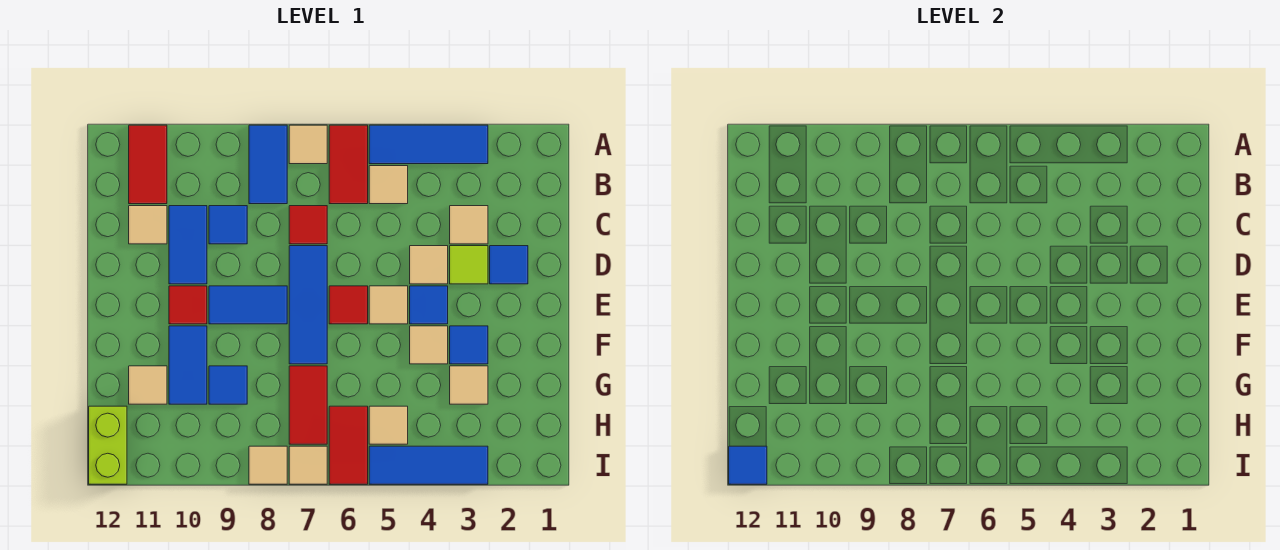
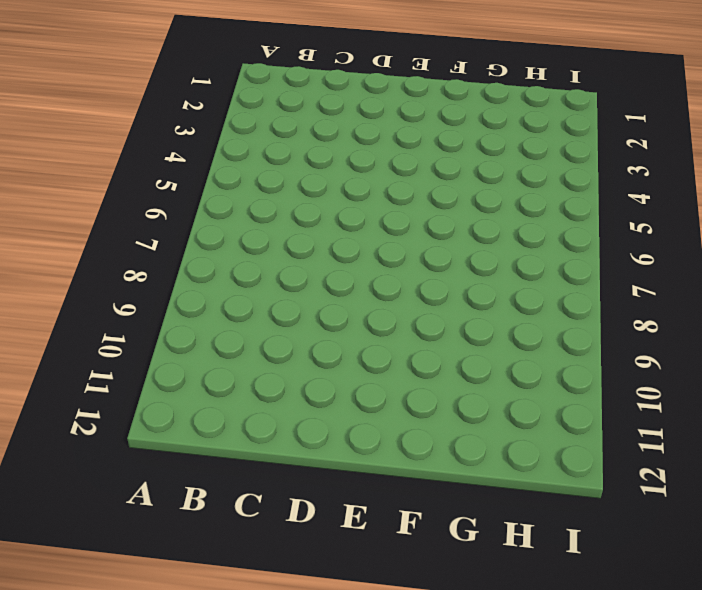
none -> blue tile A3:A5 level 1
none -> red tile A6:B6 level 1
none -> tan tile A7 level 1
none -> blue tile A8:B8 level 1

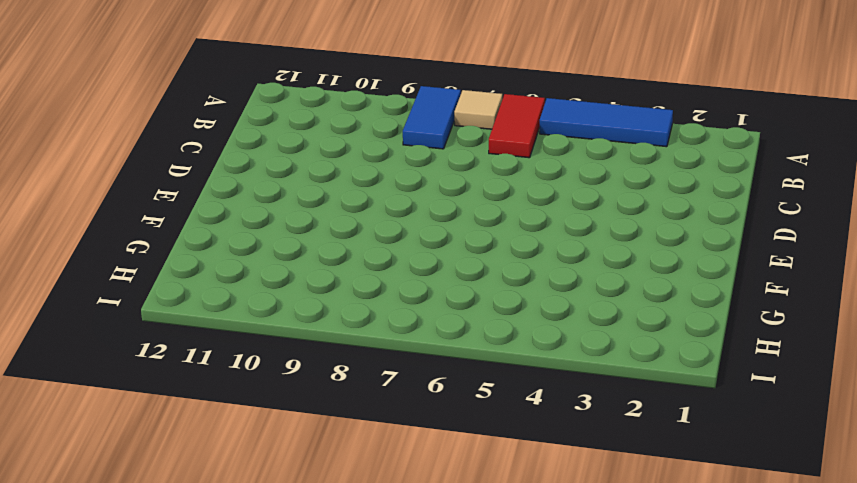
none -> red tile A11:B11 level 1
none -> tan tile B5 level 1
none -> tan tile C3 level 1
none -> red tile C7 level 1

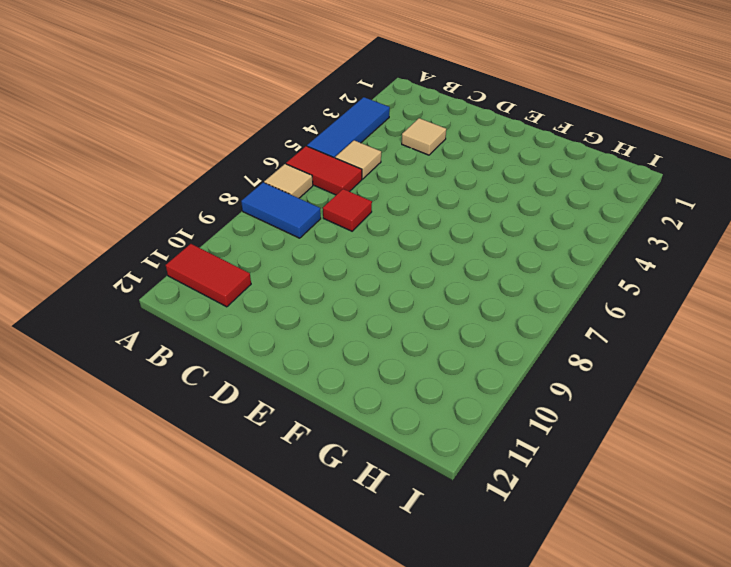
none -> blue tile C9 level 1
none -> blue tile C10:D10 level 1
none -> tan tile C11 level 1
none -> blue tile D2 level 1

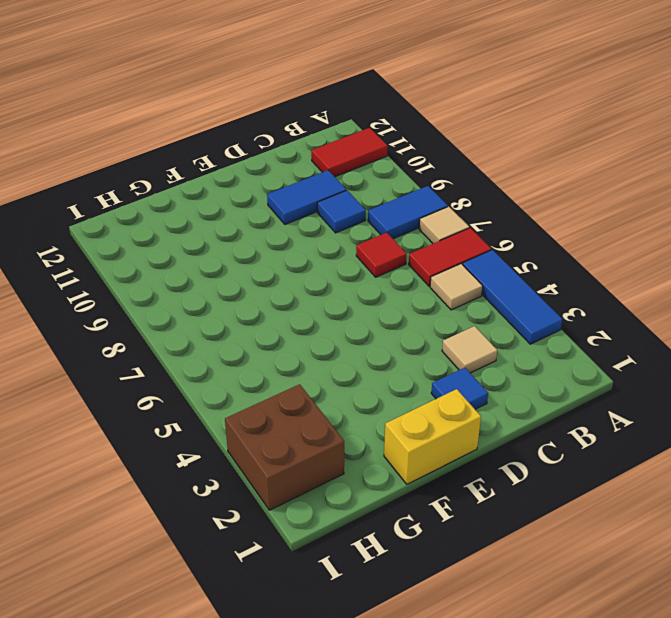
yellow brick E1:F1 level 1 -> none
brown brick H2:I3 level 1 -> blue tile I3:I5 level 1
none -> tan tile C11 level 1
none -> lime tile D3 level 1
none -> tan tile D4 level 1
none -> blue tile D7:F7 level 1

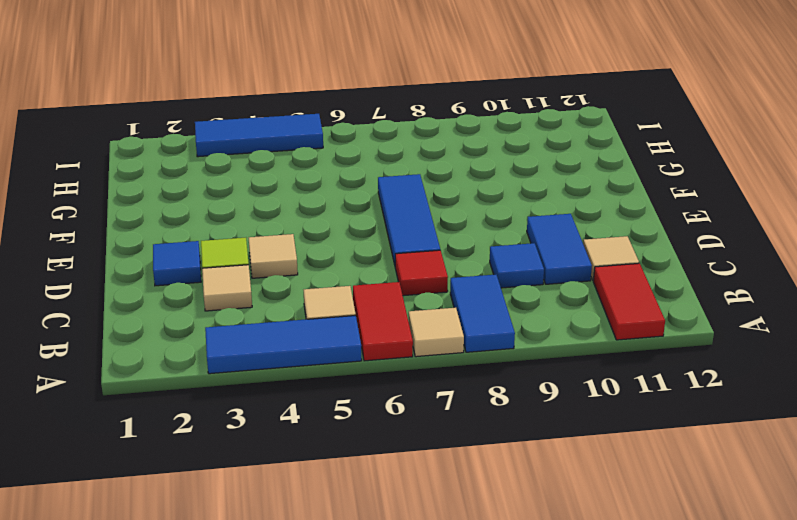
none -> blue tile E4 level 1
none -> tan tile E5 level 1
none -> red tile E6 level 1
none -> blue tile E8:E9 level 1

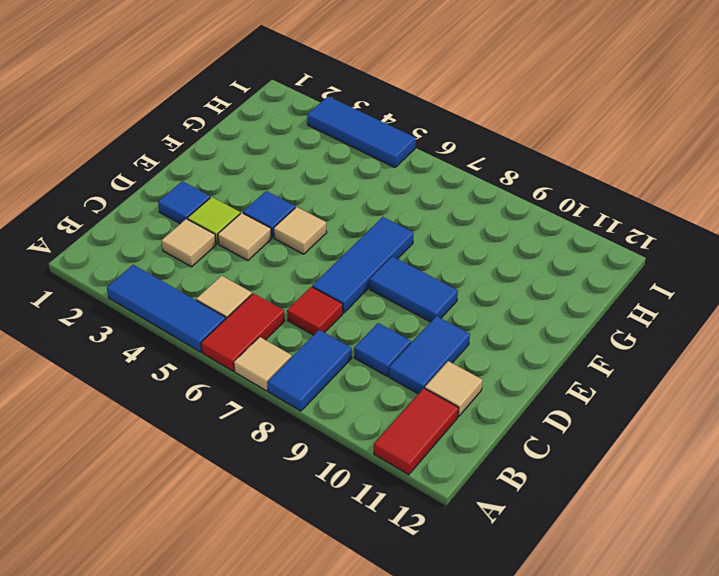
none -> red tile E6 level 1
none -> red tile E10 level 1
none -> blue tile F3 level 1
none -> tan tile F4 level 1

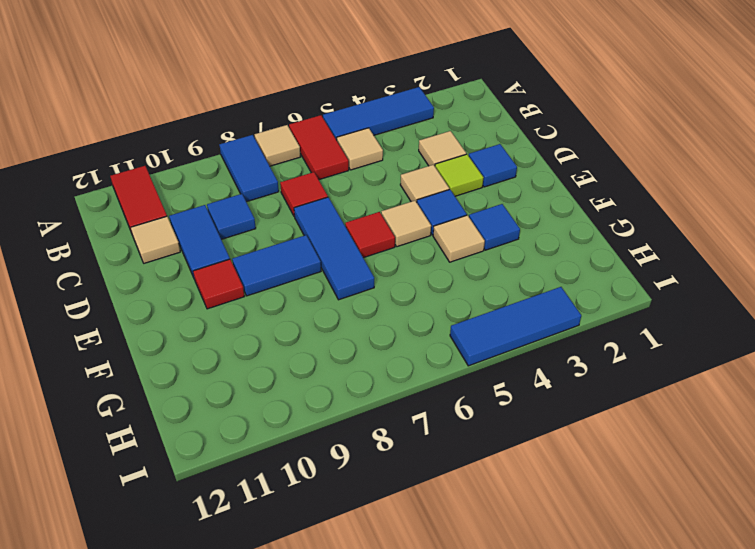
none -> blue tile F10:G10 level 1
none -> tan tile G3 level 1
none -> red tile G7:H7 level 1
none -> blue tile G9 level 1

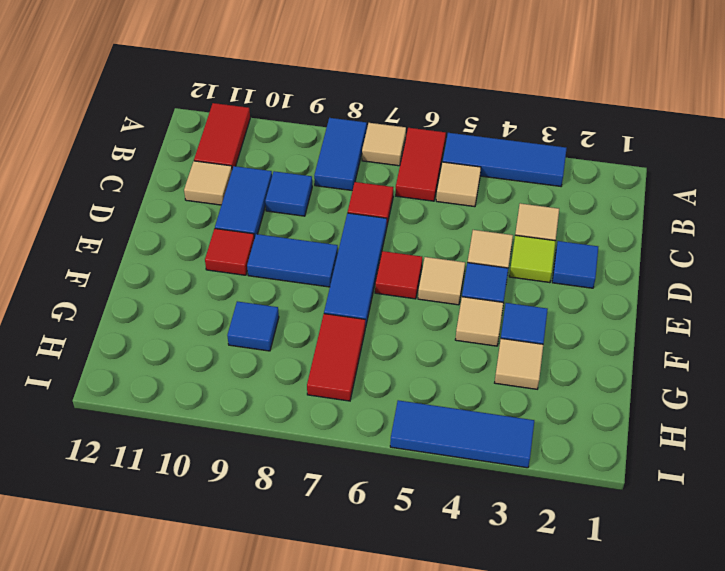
none -> blue tile F10:G10 level 1
none -> tan tile G11 level 1
none -> tan tile H5 level 1
none -> red tile H6:I6 level 1

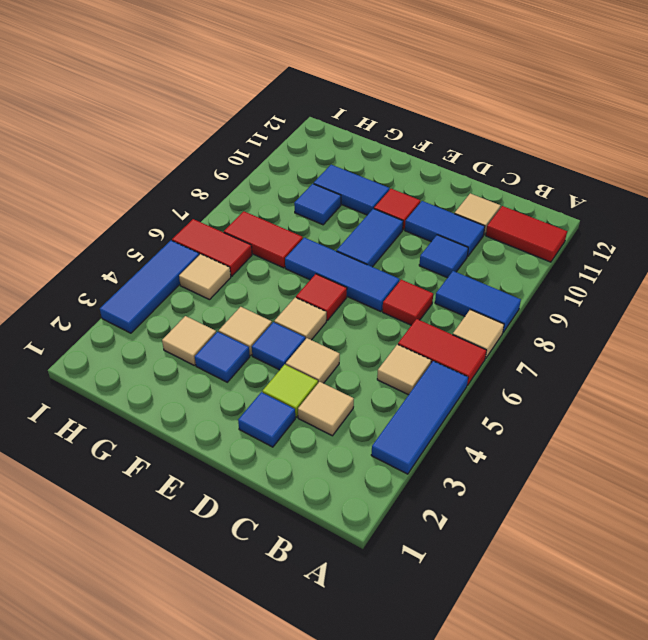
none -> tan tile G11 level 1
none -> lime brick H12:I12 level 1
none -> tan tile I7 level 1
none -> tan tile I8 level 1

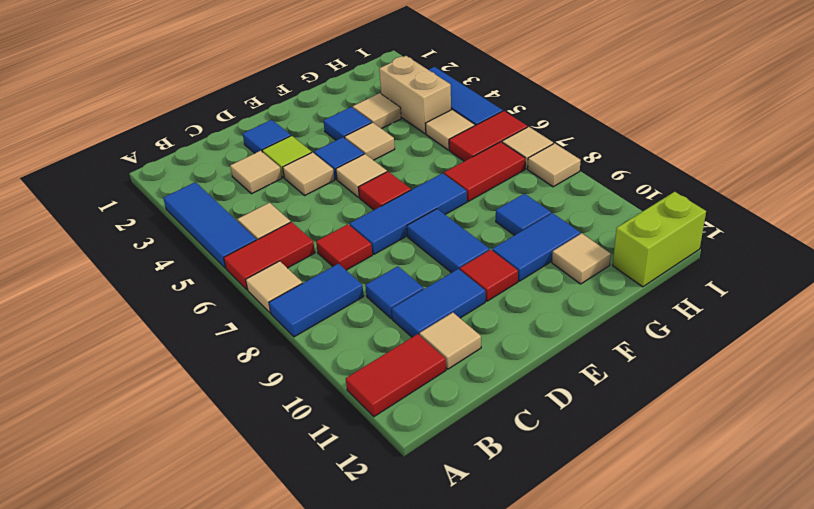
tan brick H3:H4 level 1 -> none
none -> blue tile I12 level 2

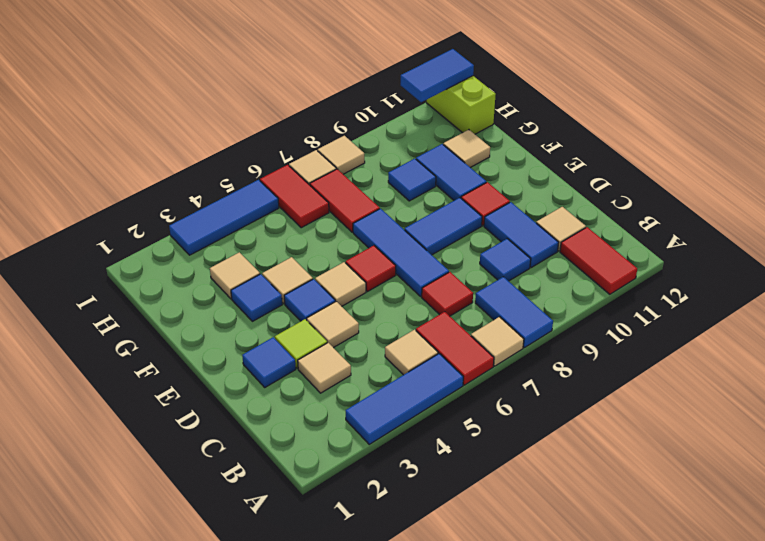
blue tile I11:I12 level 2 -> blue tile I12 level 2
none -> tan tile H5 level 1

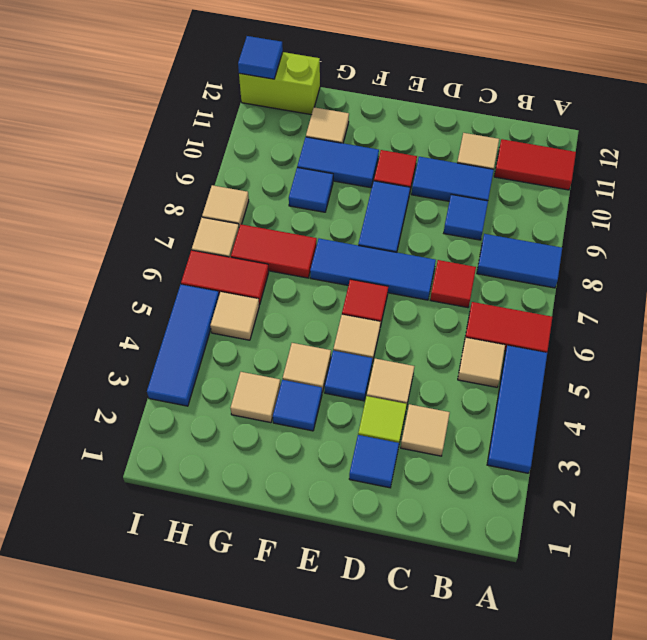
none -> tan tile A7 level 1

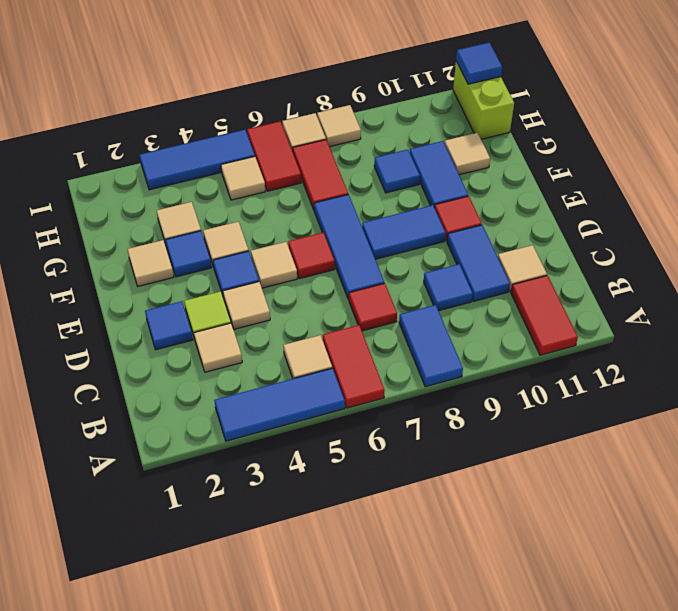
tan tile F2 level 1 -> tan tile A7 level 1

